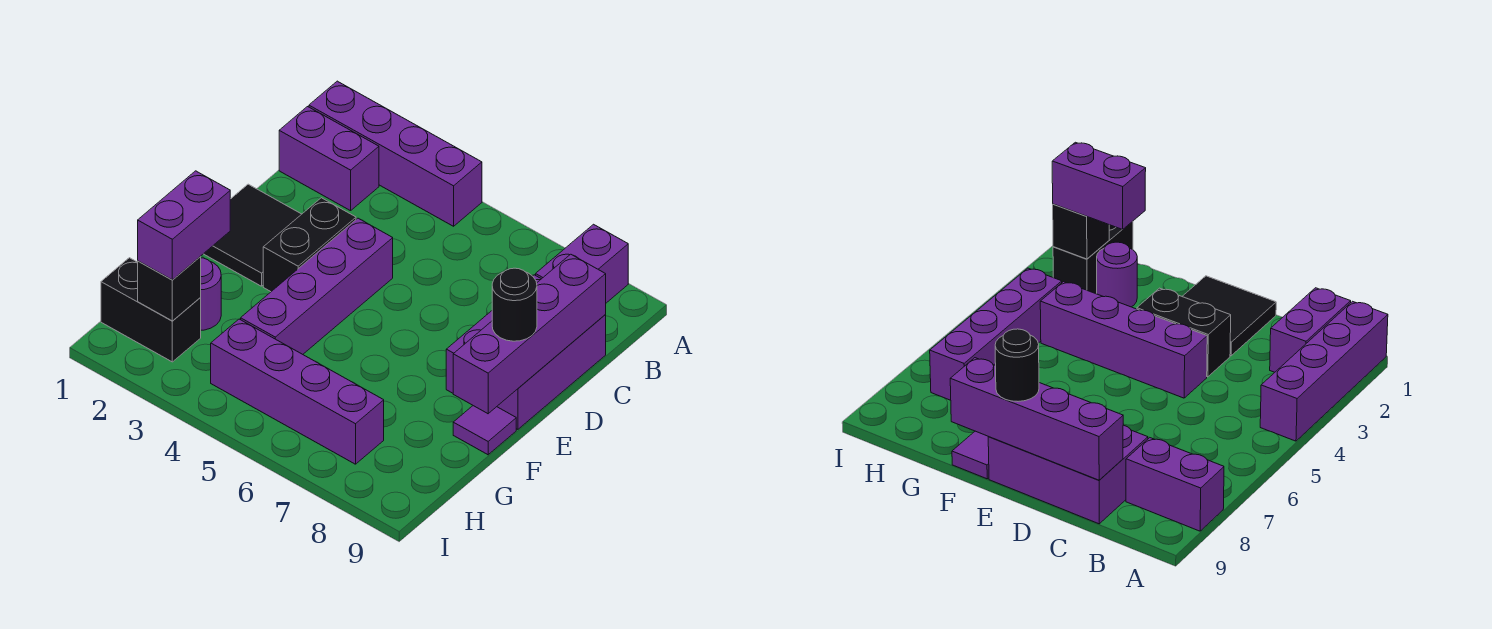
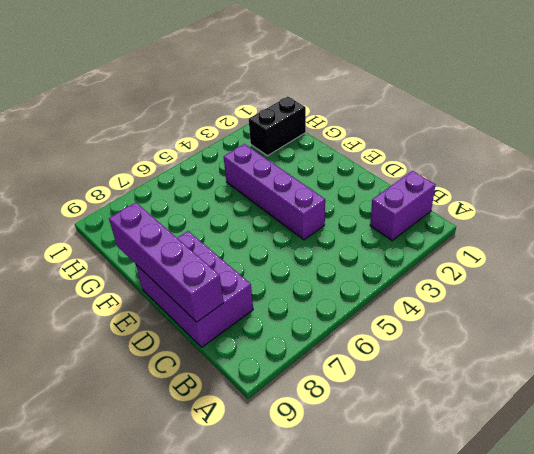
none -> purple brick A1:A4 level 1
none -> purple brick A8:B8 level 1
none -> black tile D1:E2 level 1

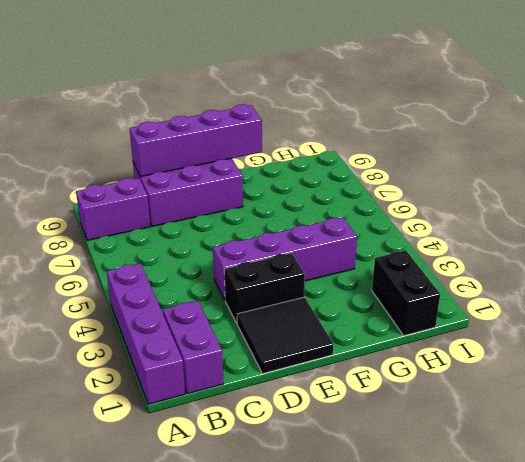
none -> purple tile F9 level 1
none -> purple round brick G2 level 1
none -> purple brick H4:H7 level 1

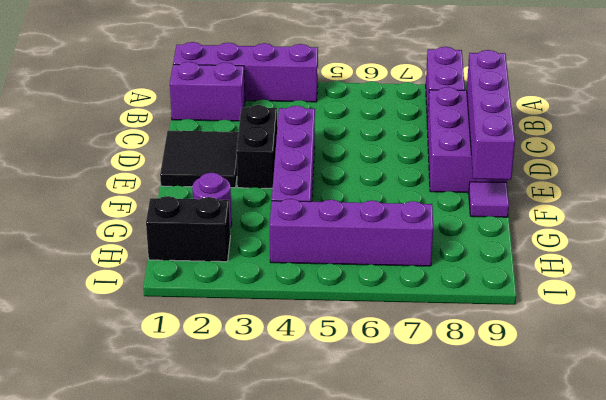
none -> black brick H2 level 2
none -> black round brick E9 level 3
none -> purple brick G2:H2 level 3

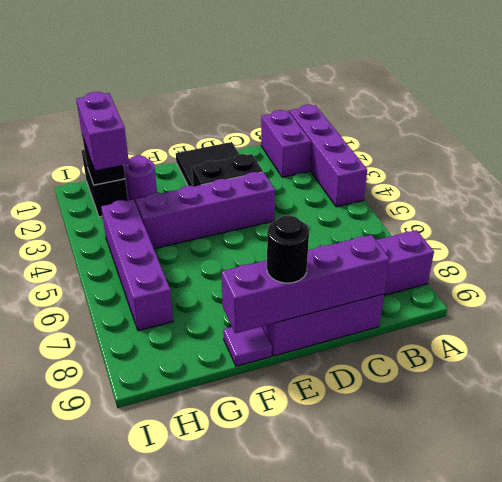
purple brick H2:H3 level 3 -> purple brick G2:H2 level 3

